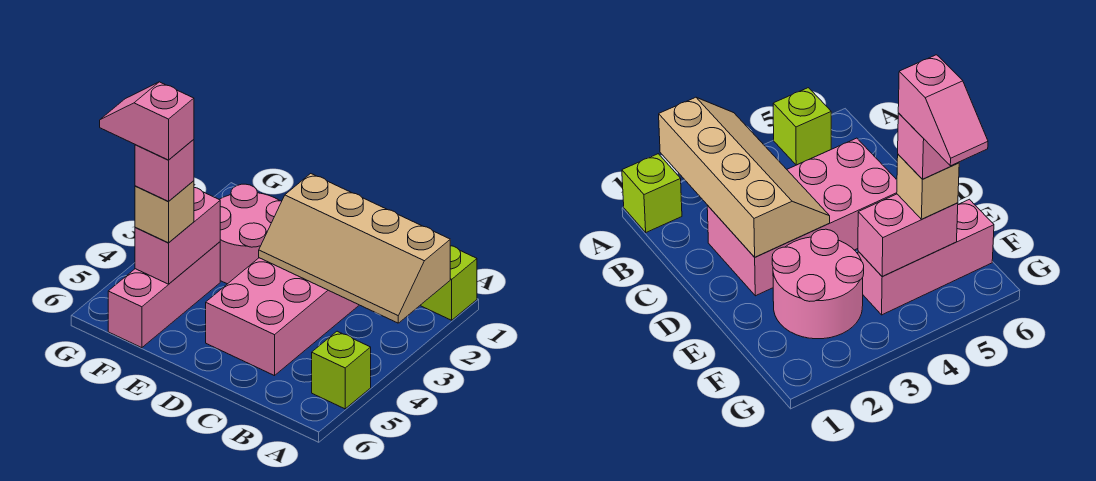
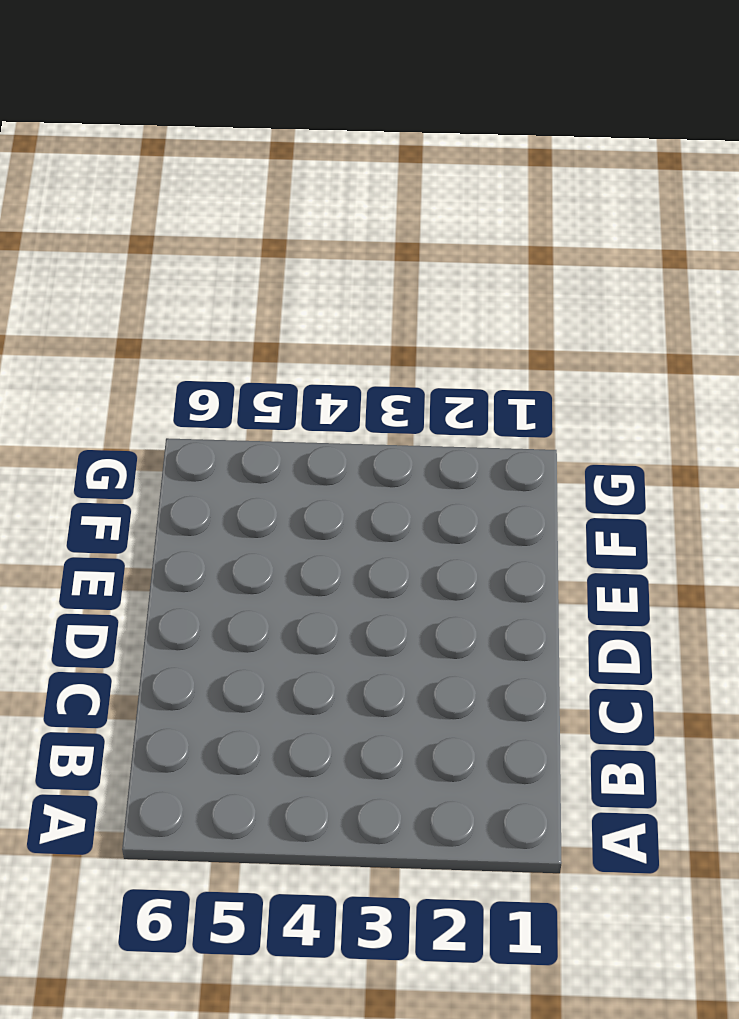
none -> lime brick A1 level 1
none -> lime brick A5 level 1

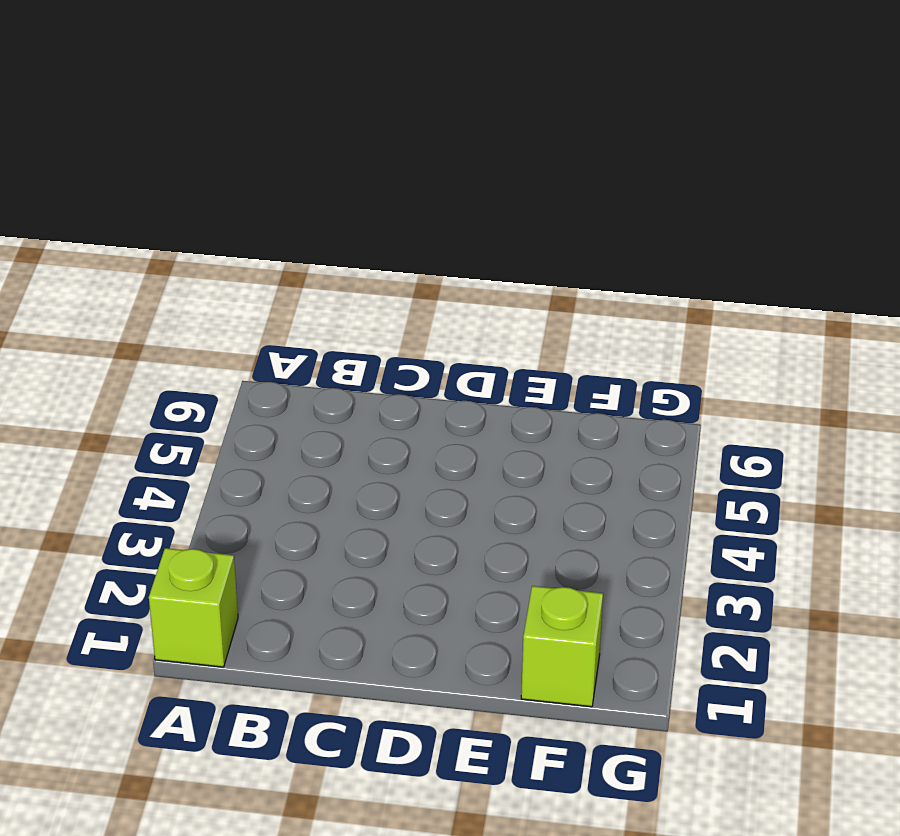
lime brick F1 level 1 -> lime brick A5 level 1
none -> pink brick C2:D5 level 1
none -> pink round brick E2:F3 level 1

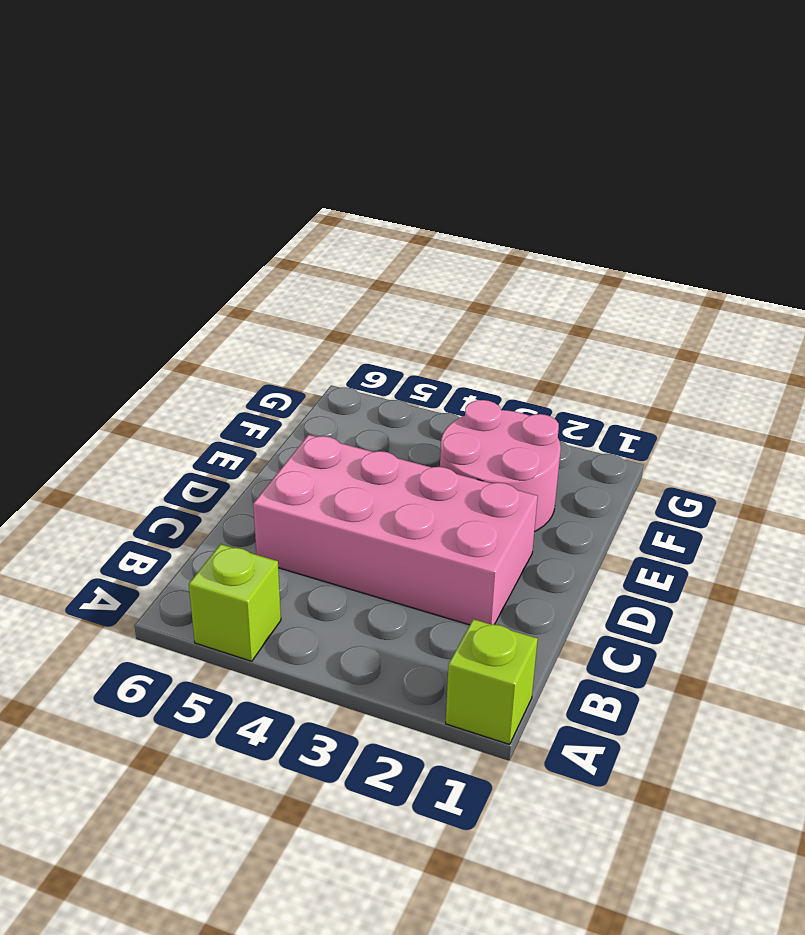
none -> pink brick F4:F6 level 1
none -> tan slope A2:D3 level 2 top 2

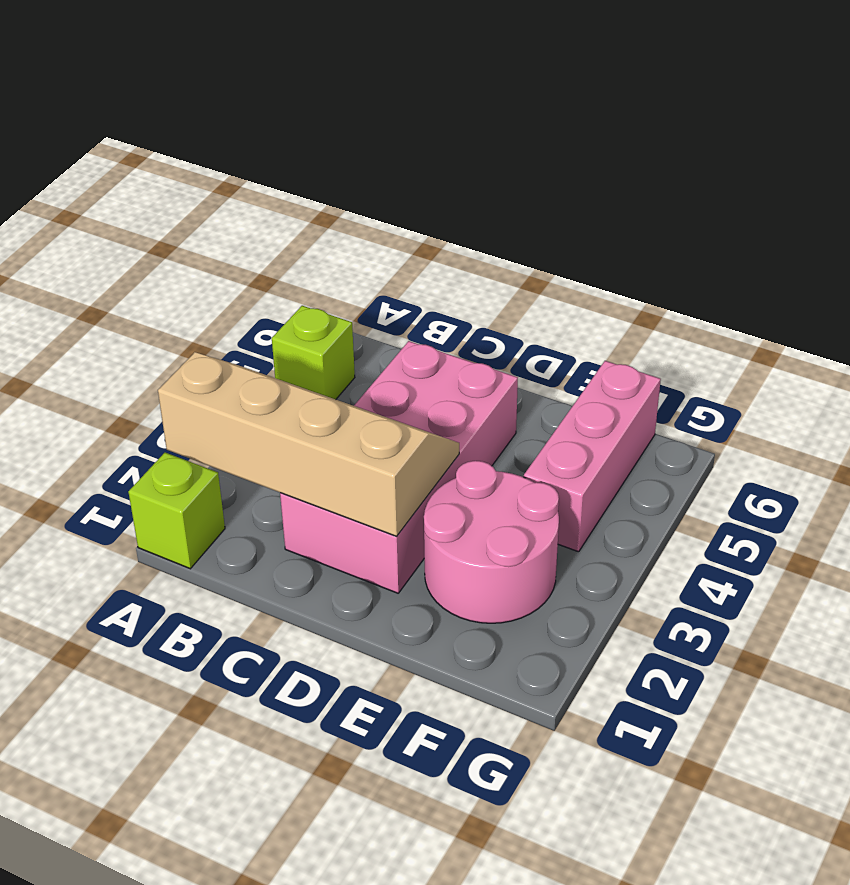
none -> pink brick F4:F5 level 2
none -> tan brick F5 level 3

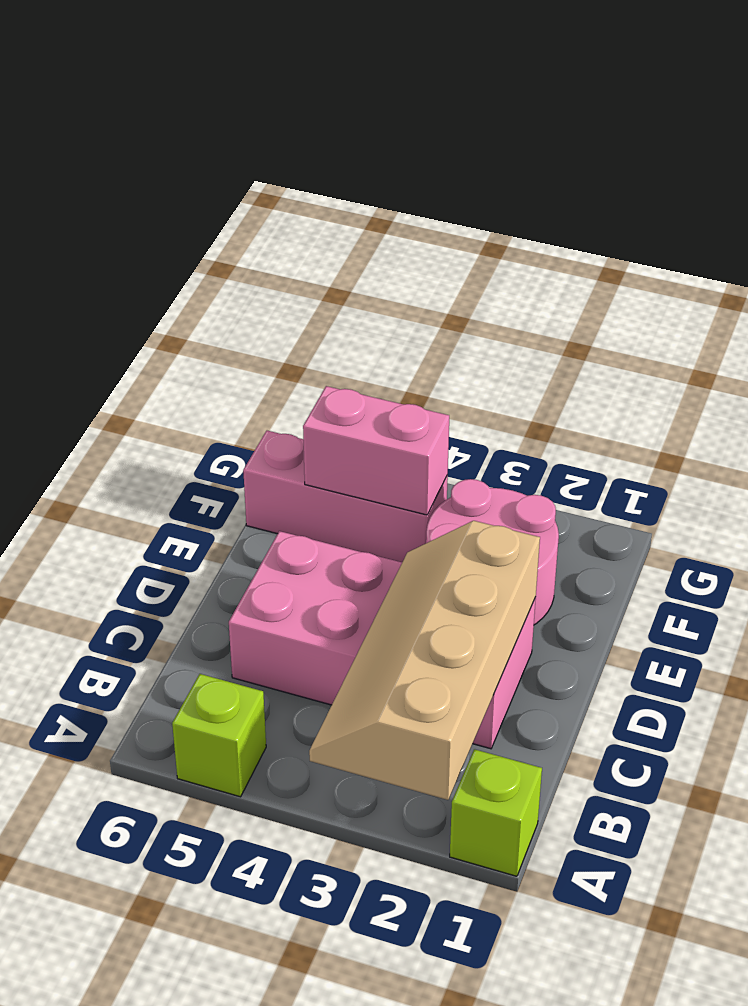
none -> tan brick F5 level 3
none -> pink brick F5 level 4

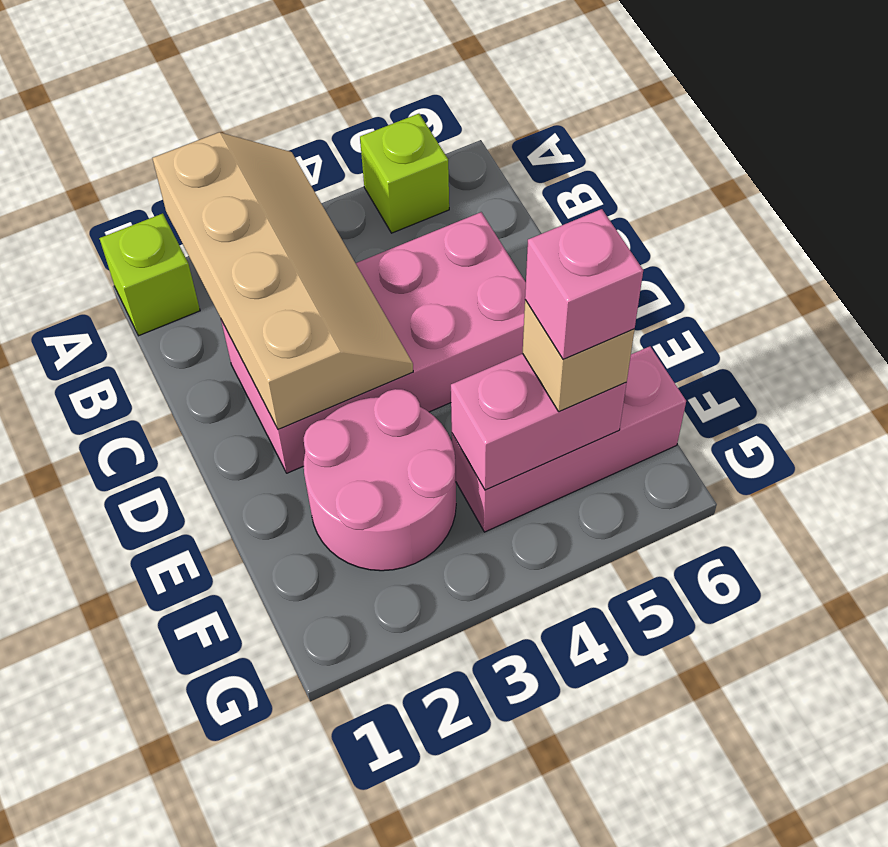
none -> pink slope F5:G5 level 5 top F

